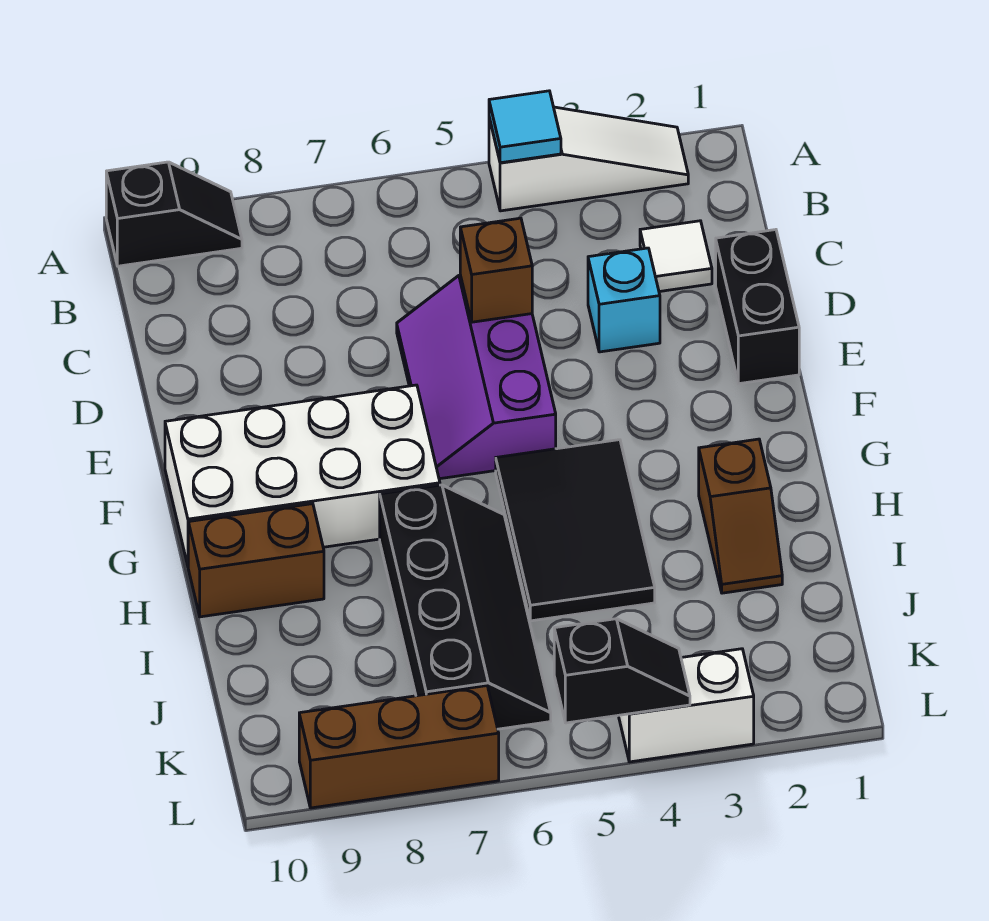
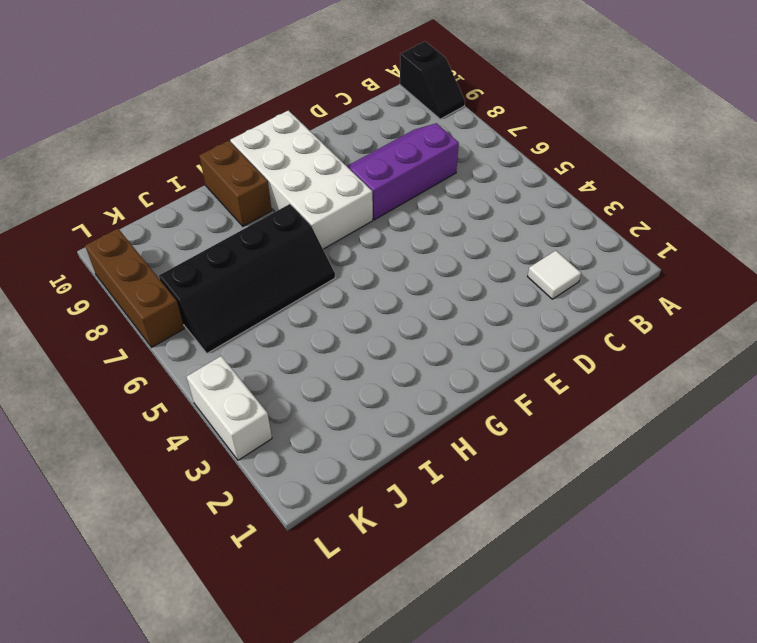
purple slope C7:E8 level 1 top 7 -> purple slope D5:F6 level 1 top 5
none -> white slope A2:A4 level 1 top 4
none -> black brick D1:E1 level 1
none -> cyan brick D3 level 1

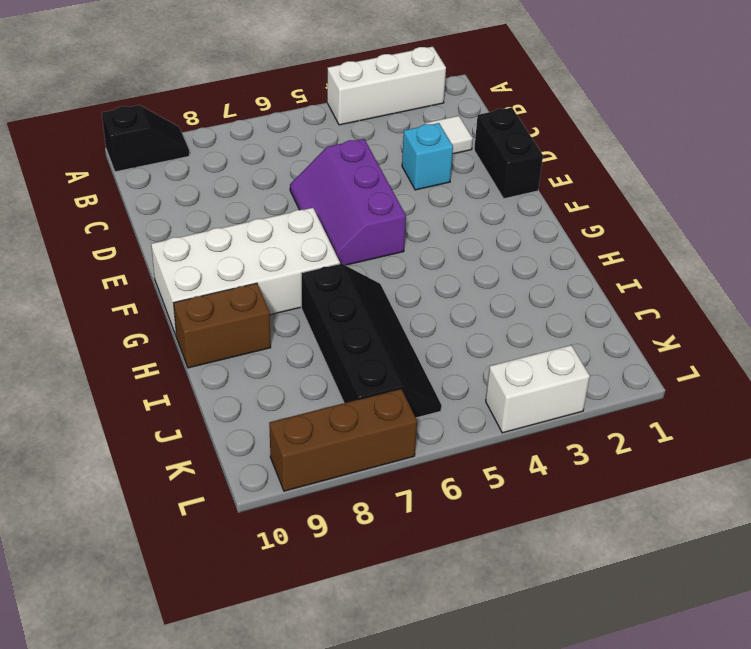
white brick A2:A4 level 1 -> white slope A2:A4 level 1 top 4
none -> black tile G4:I5 level 1
none -> brown slope H2:I2 level 1 top H
none -> cyan tile A4 level 2

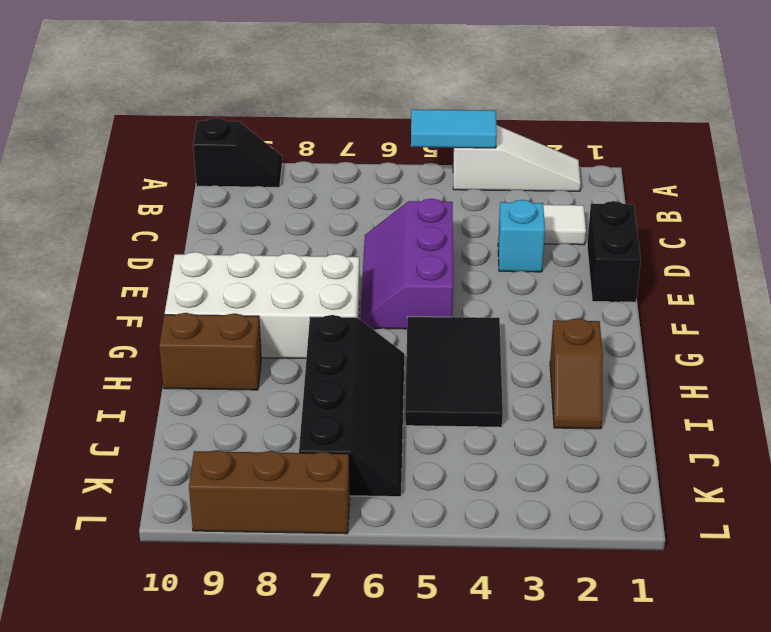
cyan tile A4:A5 level 2 -> cyan tile A4 level 2
none -> white brick L3:L4 level 1
none -> brown brick D5 level 2
none -> black slope L4:L5 level 2 top 5

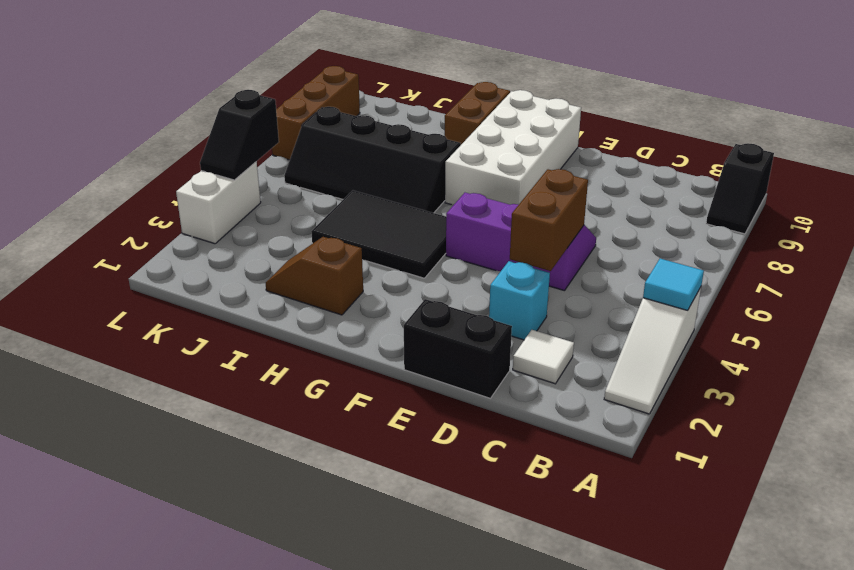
brown brick D4:D5 level 2 -> brown brick D5 level 2

